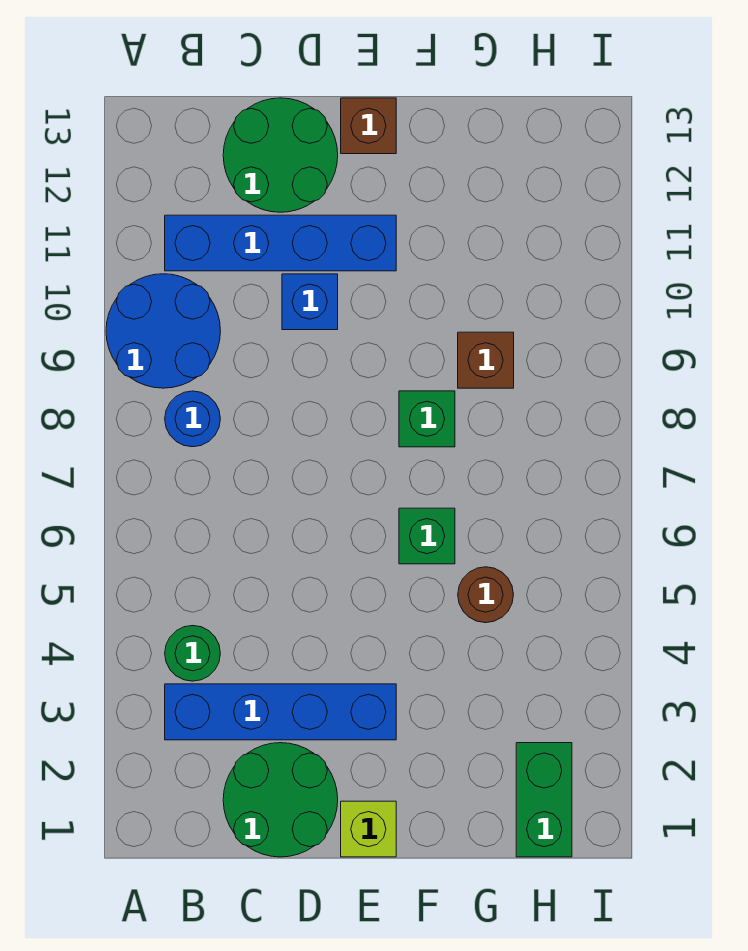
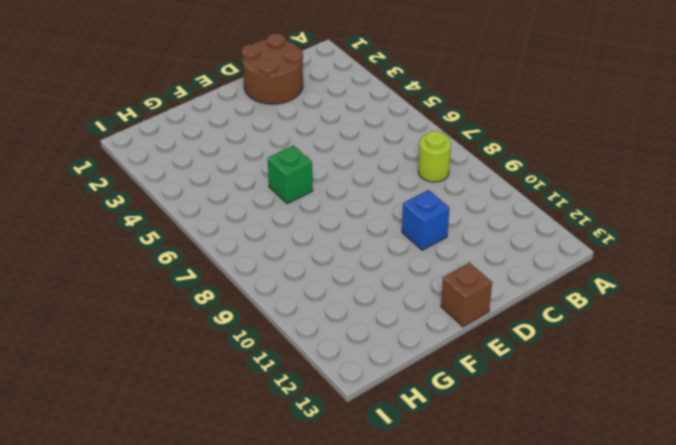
lime round brick B8 level 1 -> blue round brick B8 level 1
brown round brick C1:D2 level 1 -> green round brick C1:D2 level 1
none -> blue round brick A9:B10 level 1
none -> blue brick B3:E3 level 1
none -> green round brick B4 level 1

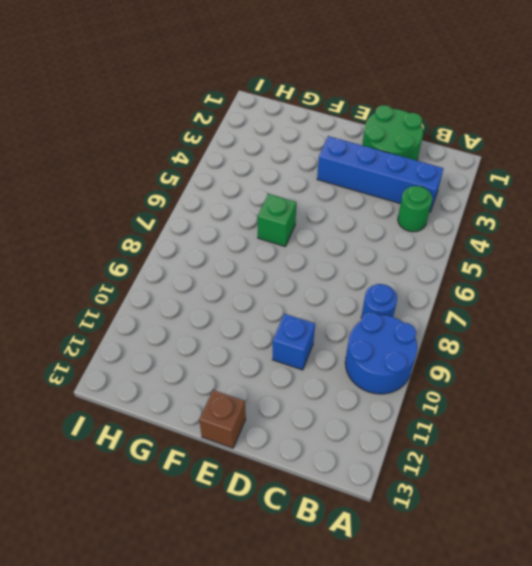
none -> blue brick B11:E11 level 1
none -> green round brick C12:D13 level 1
none -> lime brick E1 level 1

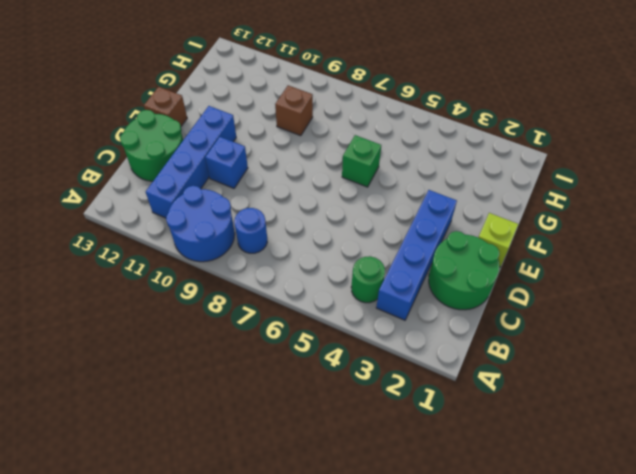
none -> green brick F8 level 1
none -> brown round brick G5 level 1
none -> green brick H1:H2 level 1

